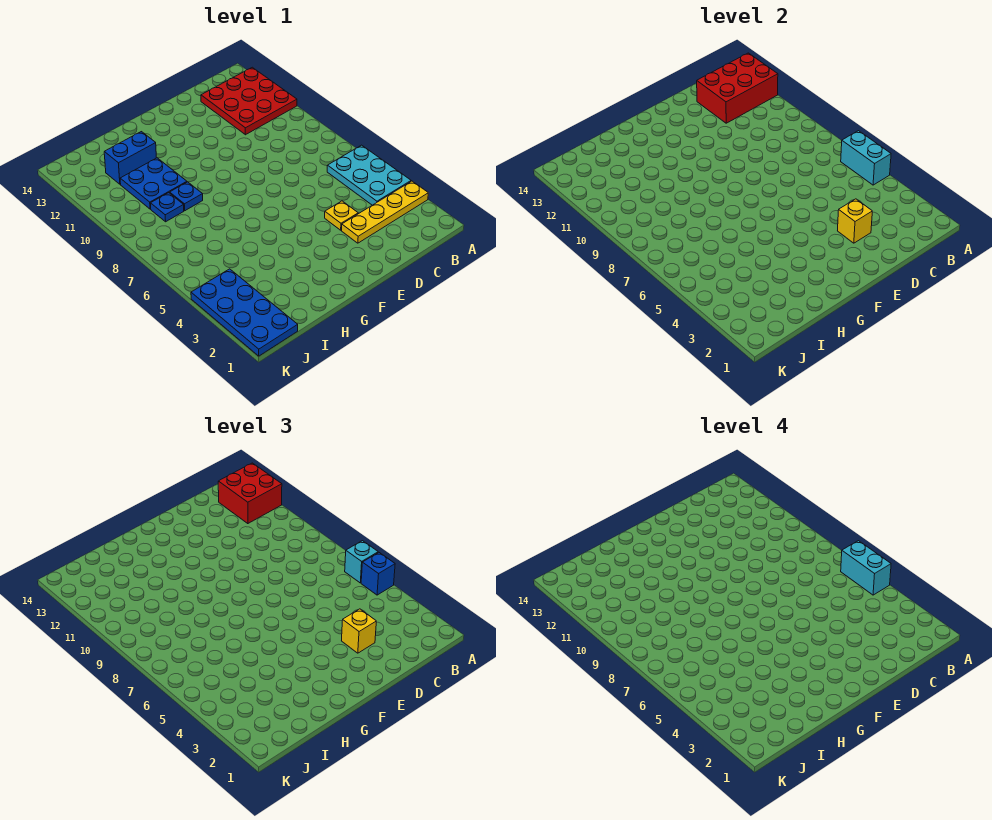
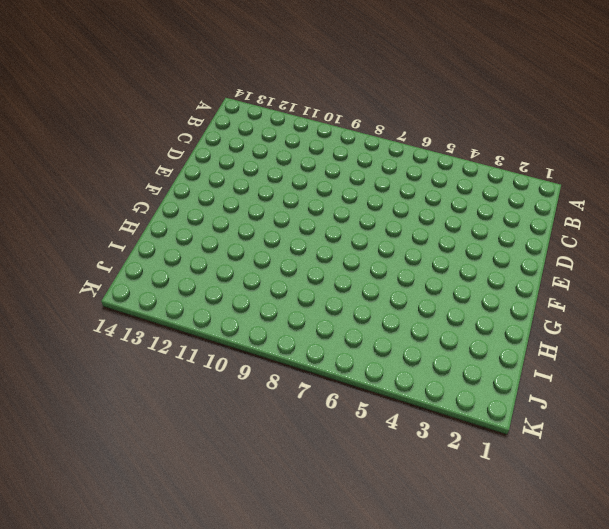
none -> yellow plate A3:D3 level 1
none -> cyan plate A4:B6 level 1
none -> red plate A11:C13 level 1

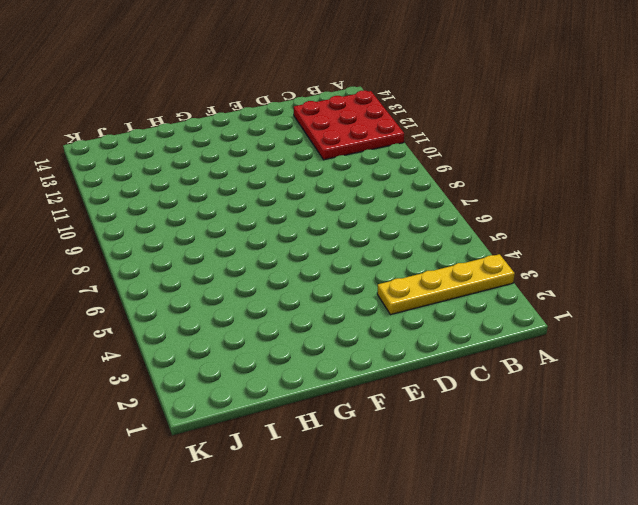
none -> cyan plate A4:B6 level 1
none -> yellow plate D4 level 1
none -> blue plate H9 level 1

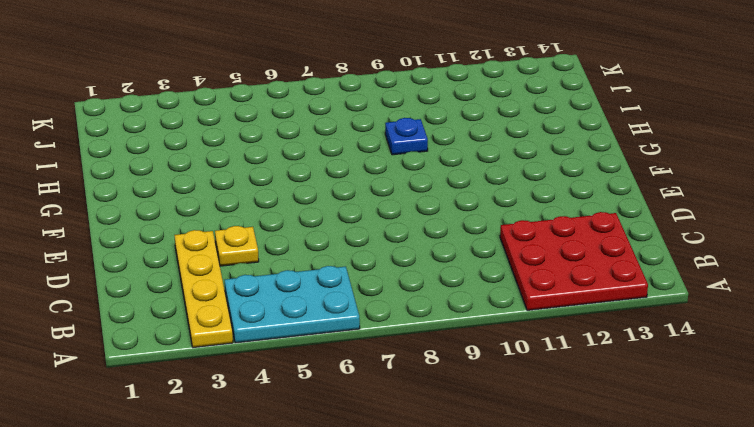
none -> blue plate H10:I11 level 1
none -> blue brick H12:I12 level 1
none -> blue plate I9 level 1

